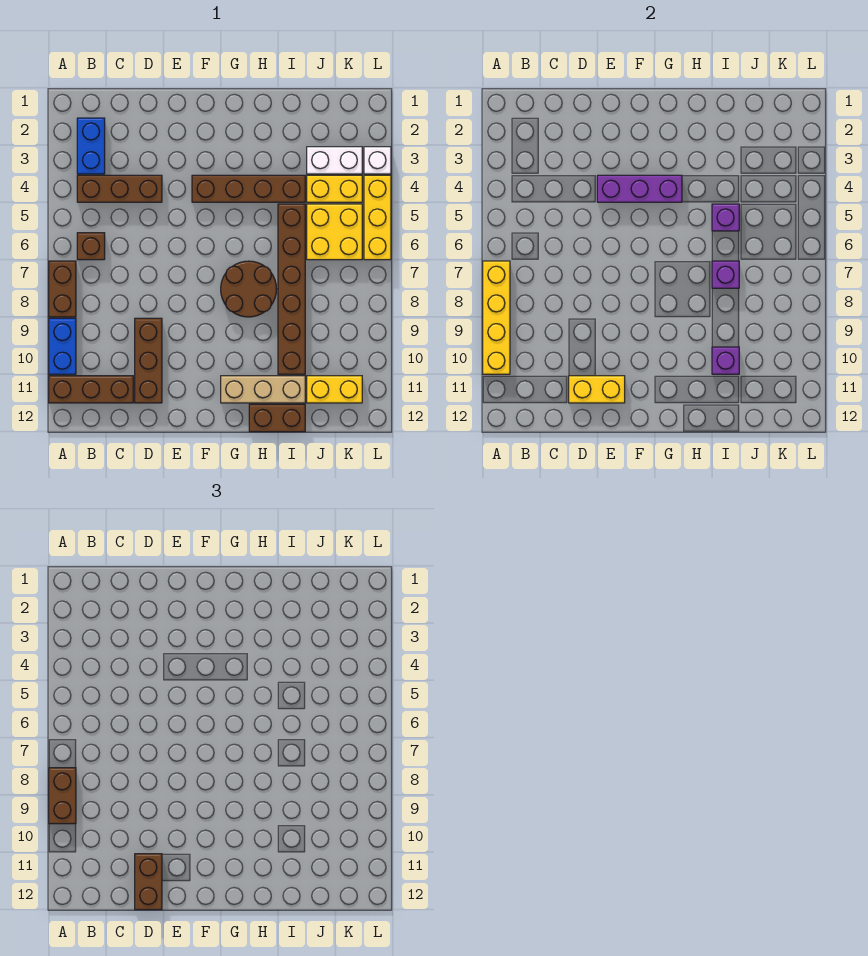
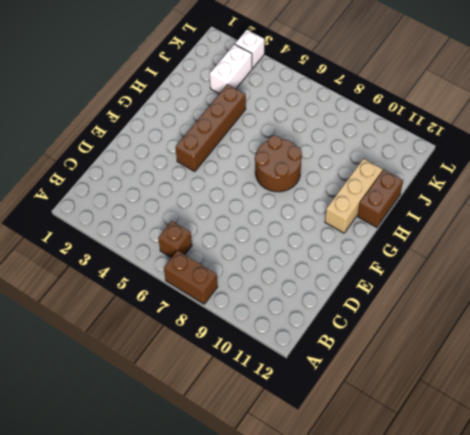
none -> blue brick A9:A10 level 1
none -> brown brick A11:C11 level 1
none -> blue brick B2:B3 level 1

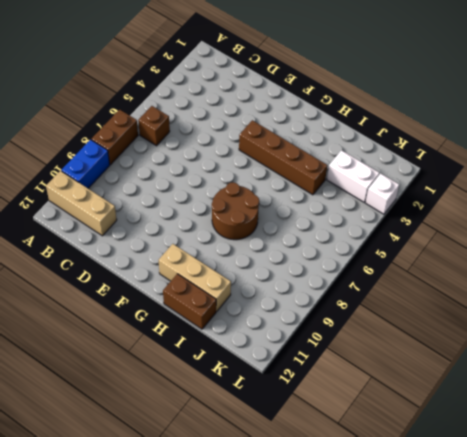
tan brick A11:C11 level 1 -> brown brick A11:C11 level 1
none -> blue brick B2:B3 level 1
none -> brown brick B4:D4 level 1
none -> brown brick D9:D11 level 1

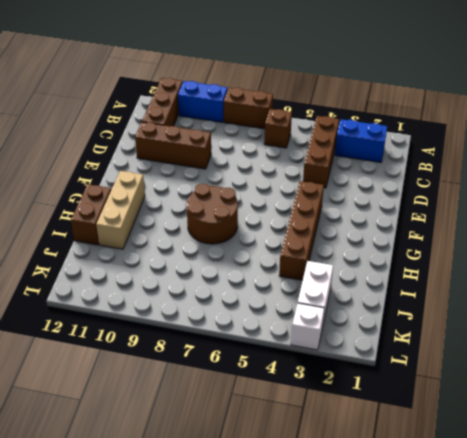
none -> brown brick I5:I10 level 1
none -> yellow brick J4:K4 level 1
none -> yellow brick J5:K6 level 1

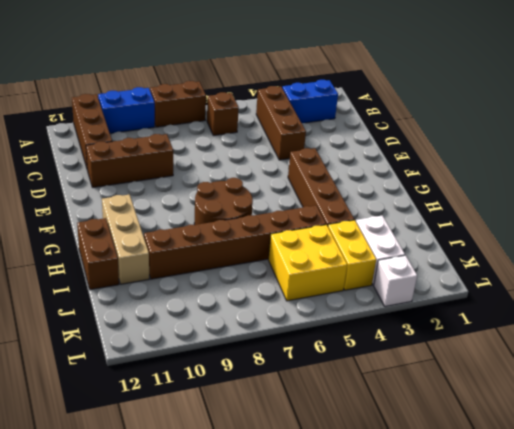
none -> yellow brick J11:K11 level 1
none -> yellow brick L4:L6 level 1
none -> yellow brick A7:A10 level 2

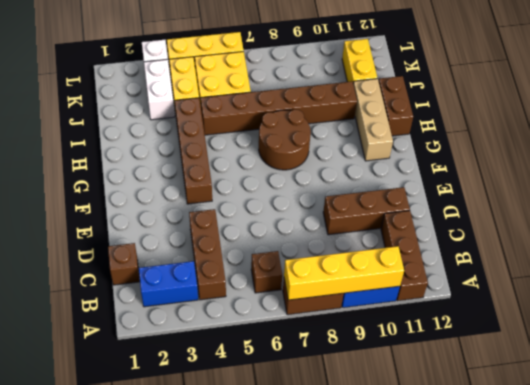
brown brick C1 level 1 -> none
none -> yellow brick D11:E11 level 2
none -> purple brick E4:G4 level 2
none -> purple brick I5 level 2

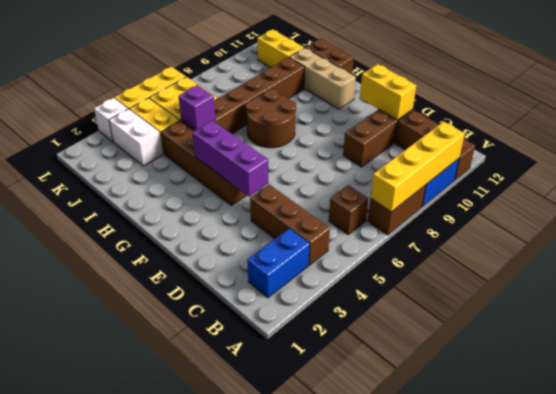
none -> purple brick I7 level 2
none -> purple brick I10 level 2
none -> brown brick A8:A9 level 3

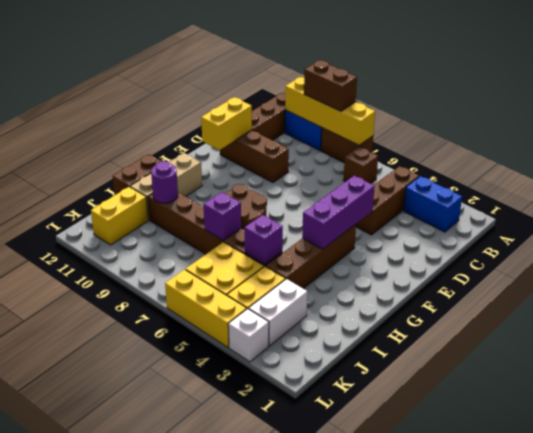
purple round brick I10 level 2 -> purple brick I10 level 2
none -> brown brick D11:D12 level 3

